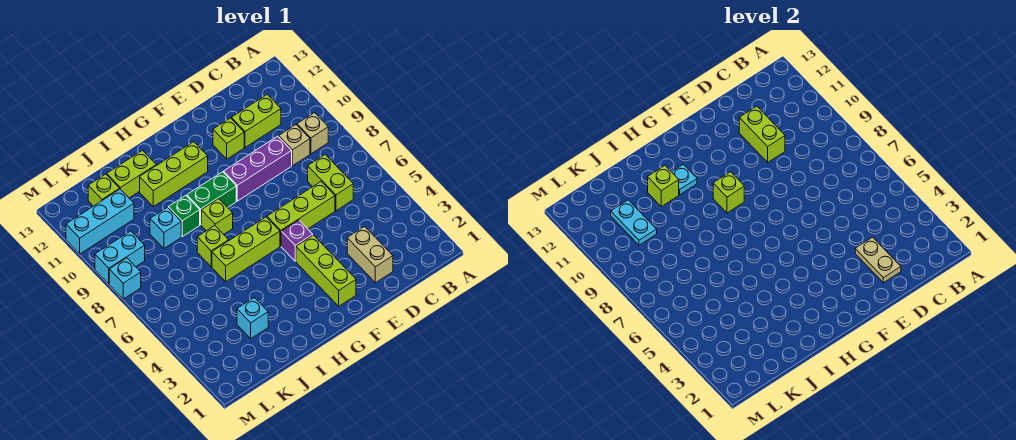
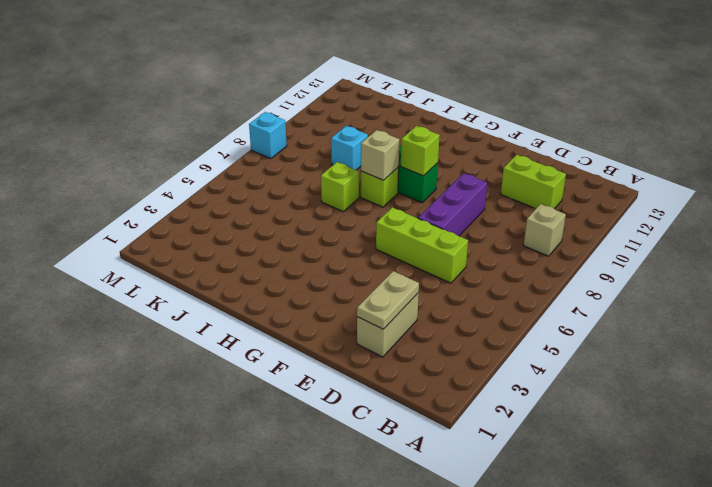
purple brick E7:E9 level 1 -> purple brick D9:F9 level 1
tan brick H8 level 2 -> tan brick C9 level 1
none -> lime brick C6:C7 level 1
none -> lime brick E11 level 1
none -> lime brick F2:F4 level 1

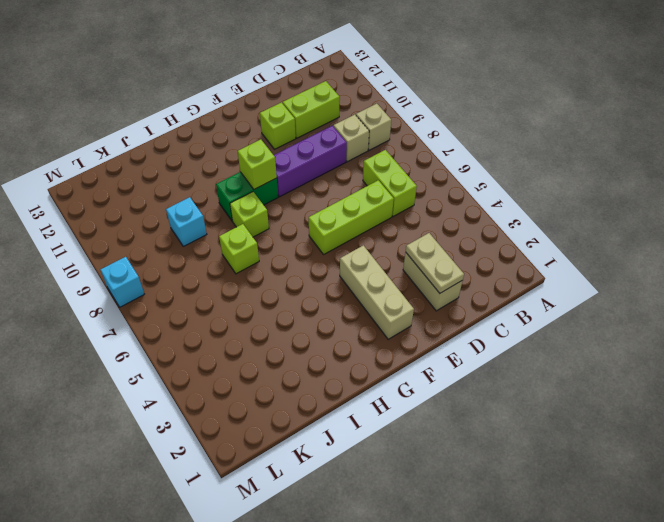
tan brick F2:F4 level 1 -> lime brick F2:F4 level 1
none -> purple brick F5 level 1
none -> lime brick G6:I6 level 1
none -> lime brick G11:I11 level 1

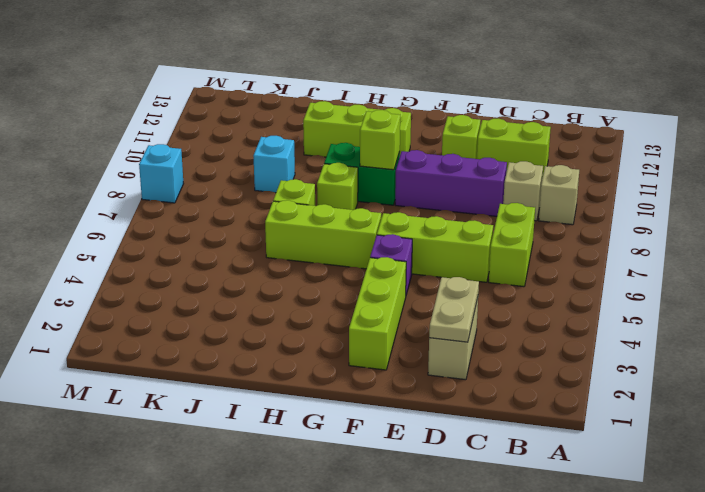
none -> green brick I9 level 1
none -> lime brick I12:J12 level 1
none -> cyan brick J3 level 1

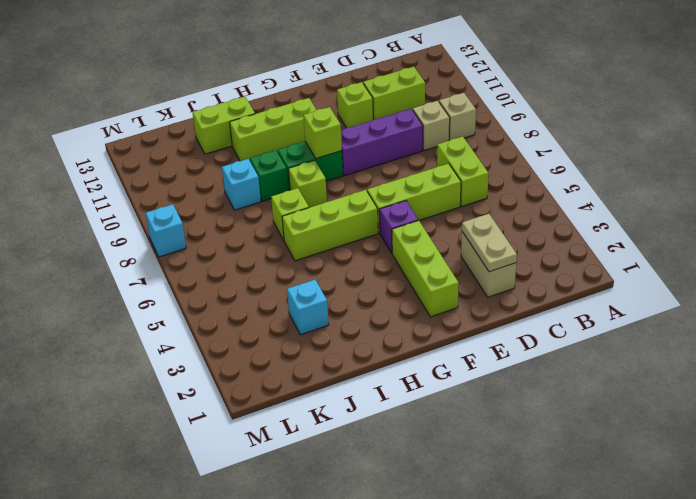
none -> cyan brick K11:M11 level 1
none -> lime brick K12 level 1
none -> cyan brick L9:M9 level 1

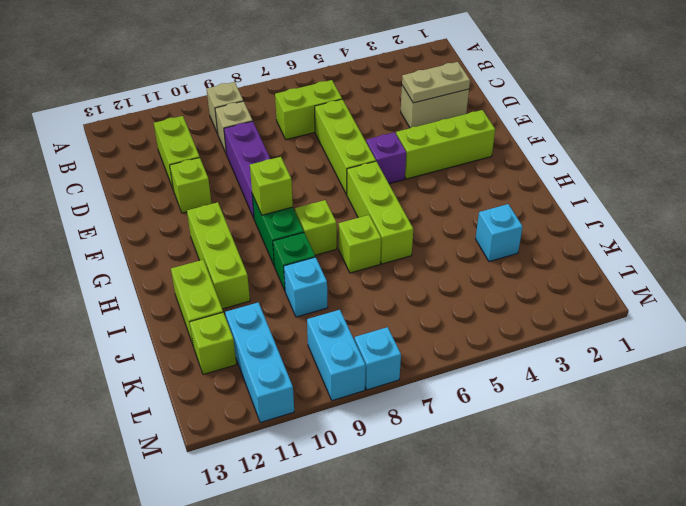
none -> lime brick D10:D11 level 2
none -> cyan plate H11 level 2
none -> lime brick I11 level 2

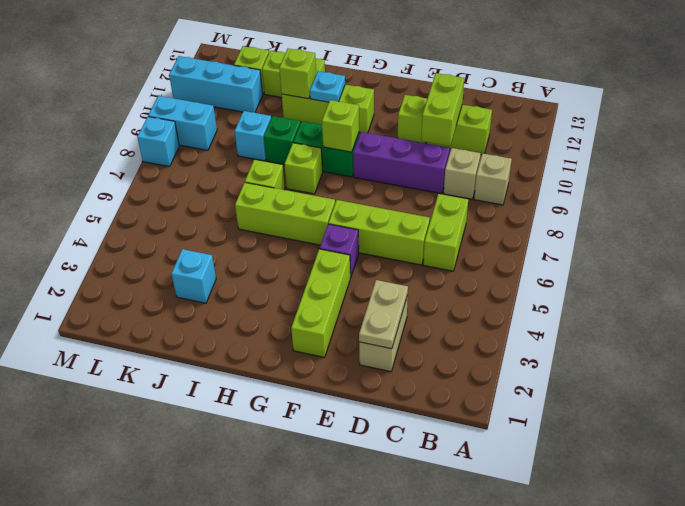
none -> cyan plate K10:K11 level 2

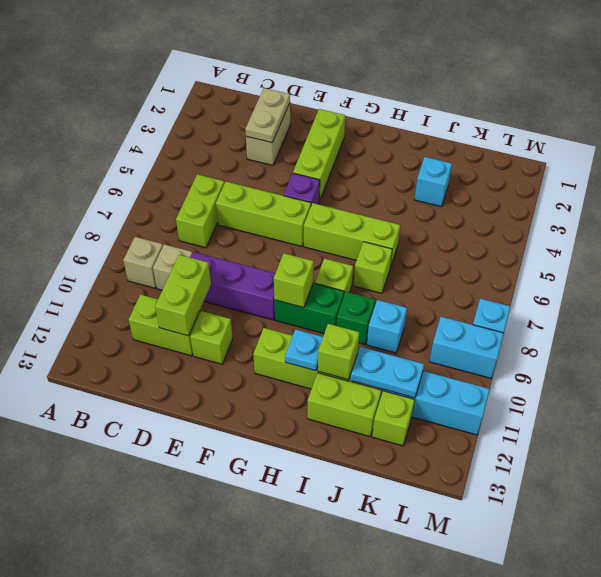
cyan plate J11:K11 level 2 -> cyan plate K10:K11 level 2

